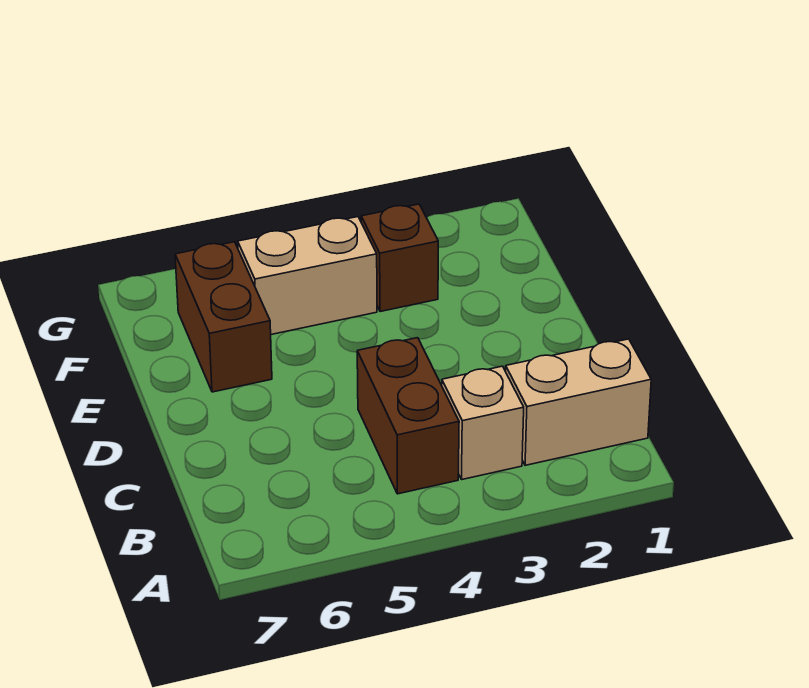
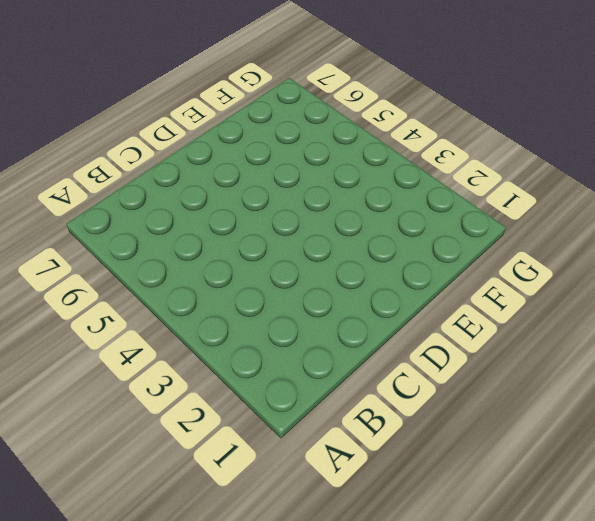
none -> tan brick B1:B2 level 1
none -> tan brick B3 level 1

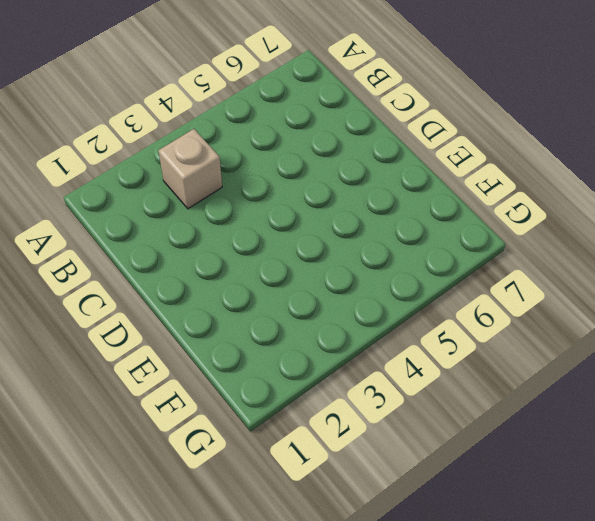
none -> tan brick B1:B2 level 1
none -> brown brick B4:C4 level 1

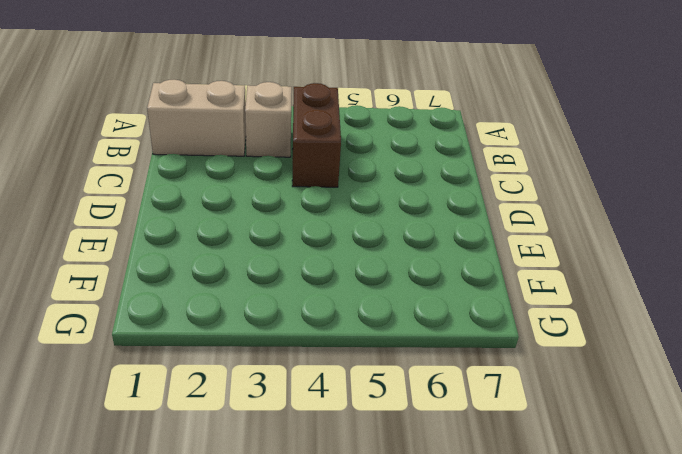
none -> brown brick E6:F6 level 1
none -> brown brick F3 level 1

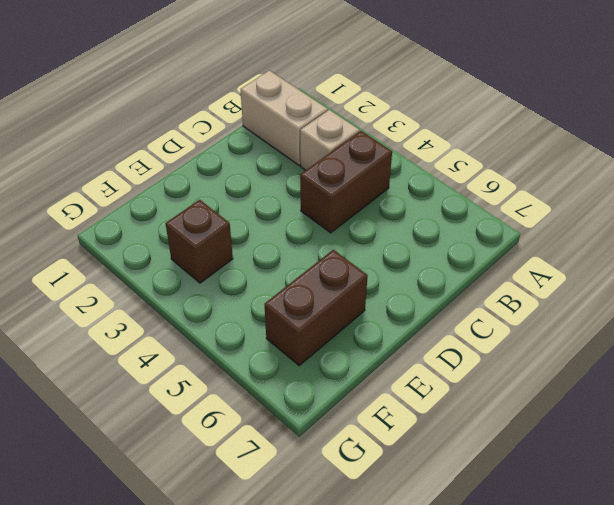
none -> tan brick F4:F5 level 1

